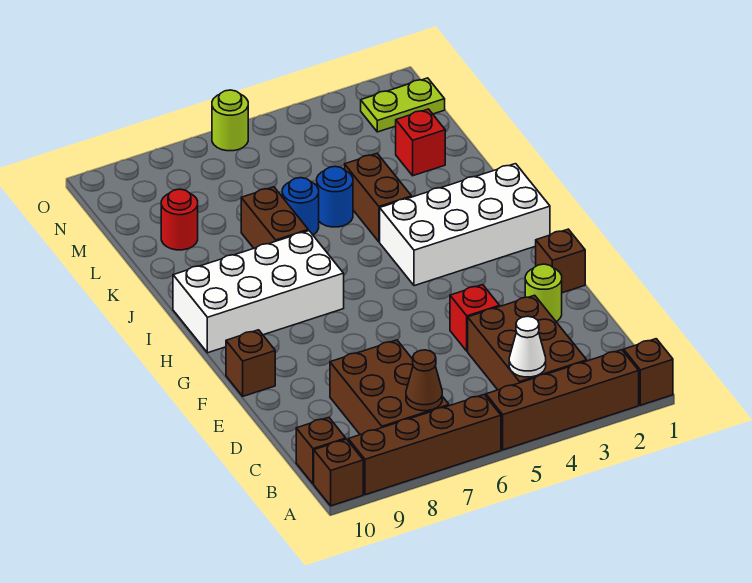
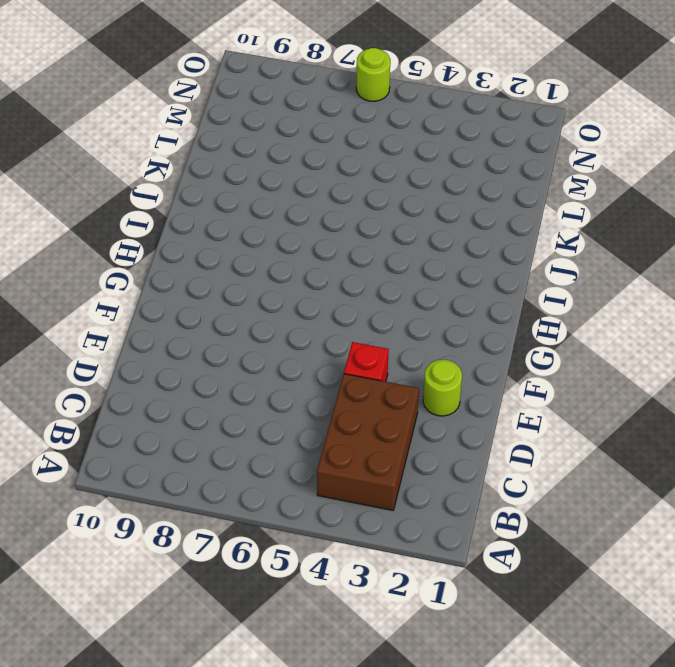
none -> brown brick A1 level 1
none -> brown brick A2:A5 level 1
none -> brown brick A6:A9 level 1

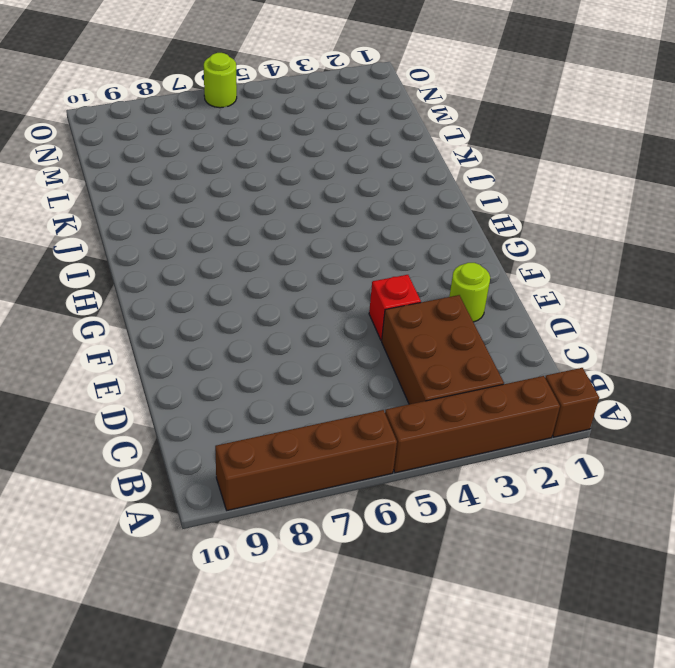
none -> brown brick A10 level 1
none -> brown brick B7:D8 level 1
none -> brown brick B10 level 1

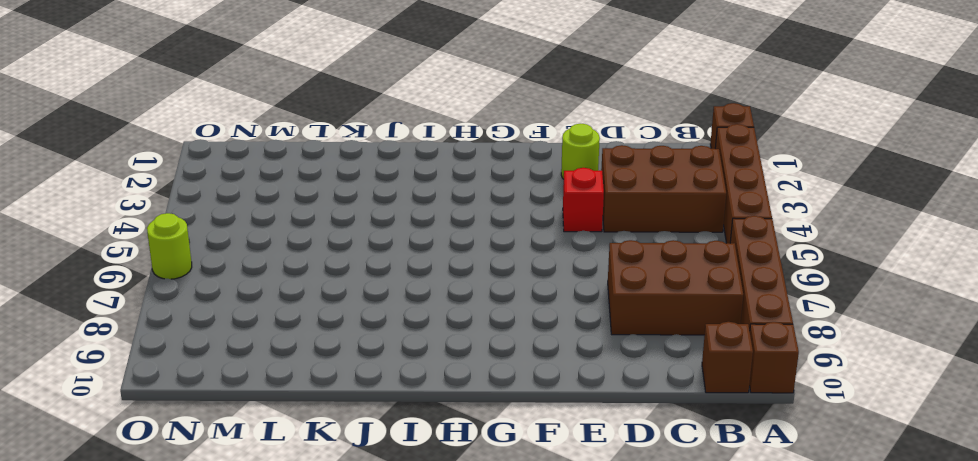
none -> brown brick F1 level 1
none -> brown brick F10 level 1
none -> white brick H1:I4 level 1

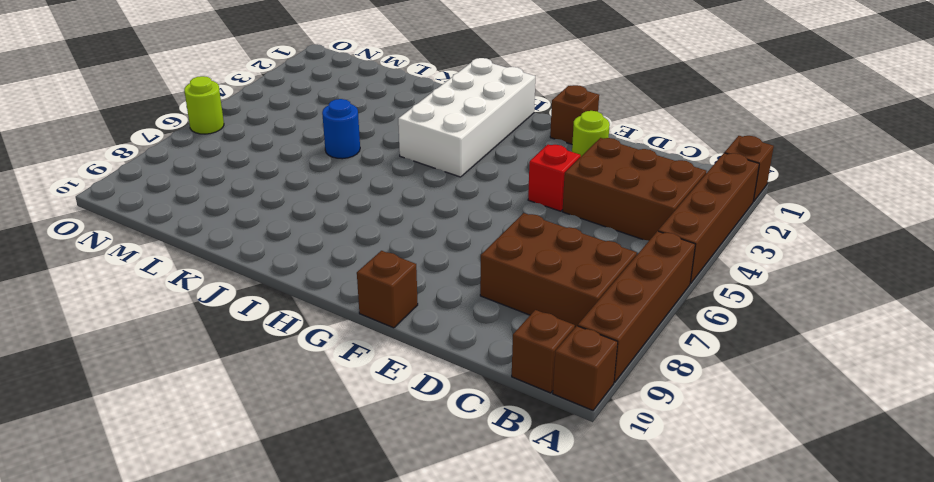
none -> white brick H7:I10 level 1
none -> brown brick J4:K4 level 1
none -> brown brick J7:K7 level 1

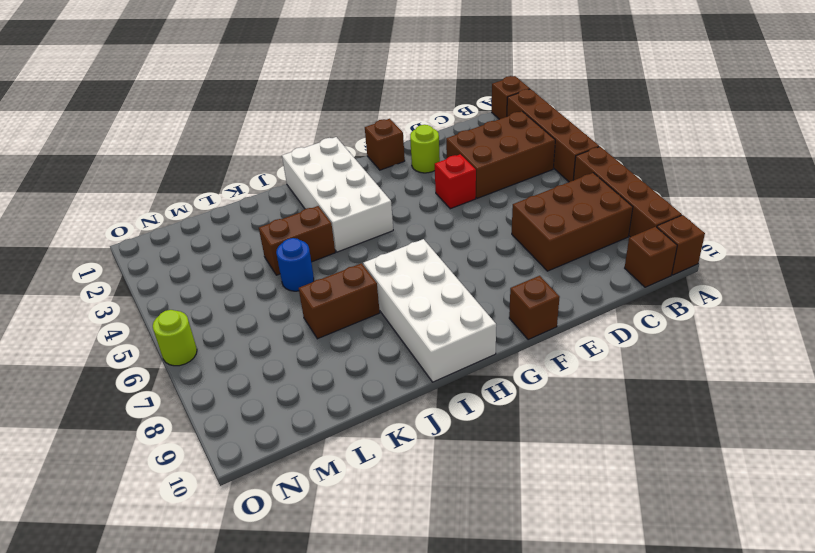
none -> blue round brick K6 level 1
none -> red brick L2 level 1
none -> red round brick L9 level 1

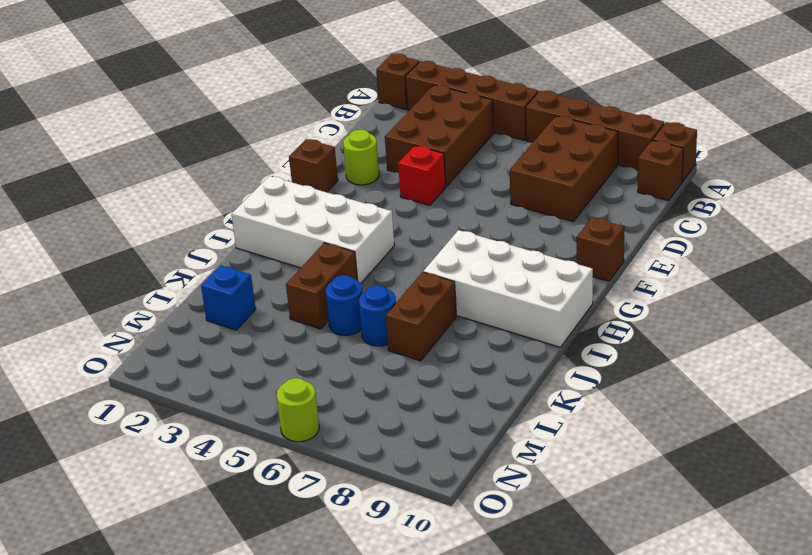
blue brick L2 level 1 -> red brick L2 level 1
none -> red round brick L9 level 1
none -> lime plate N1:N2 level 1
none -> white cone B4 level 2

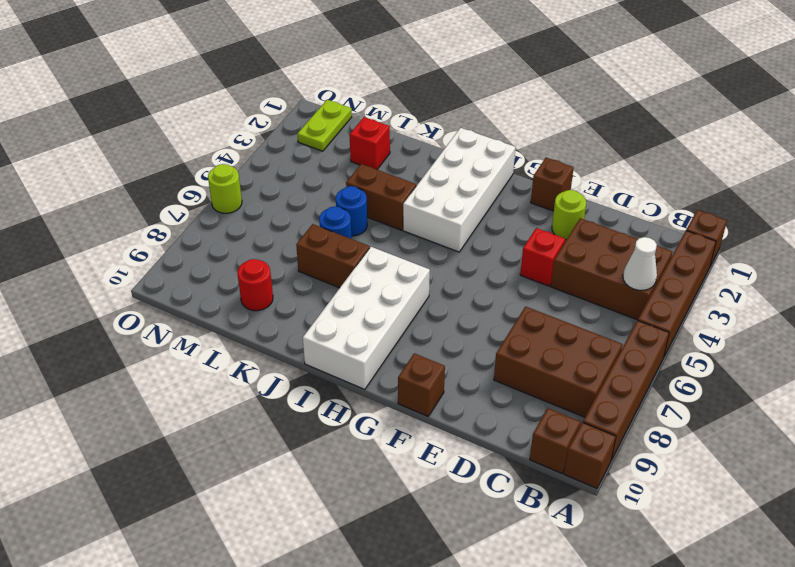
none -> brown cone B7 level 2

